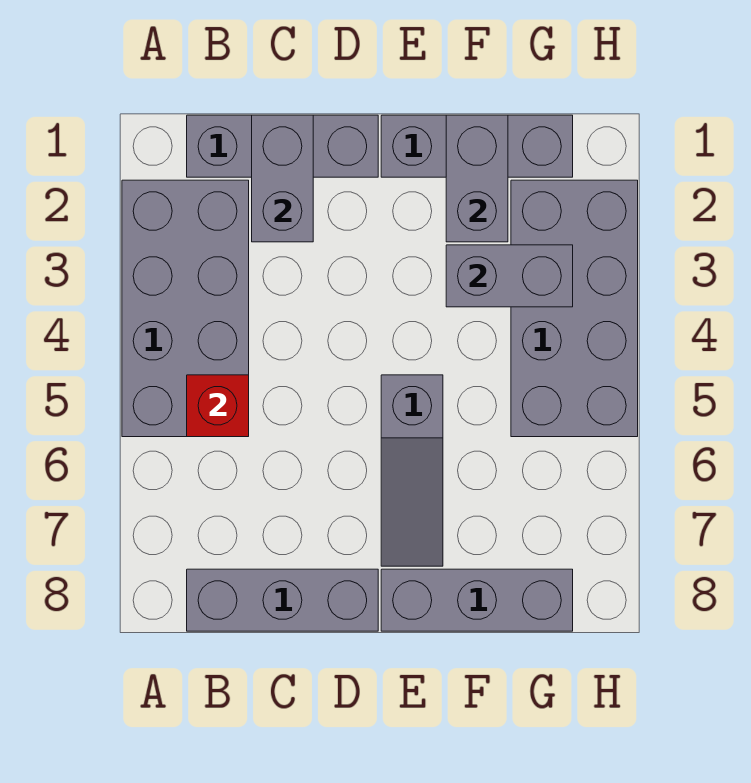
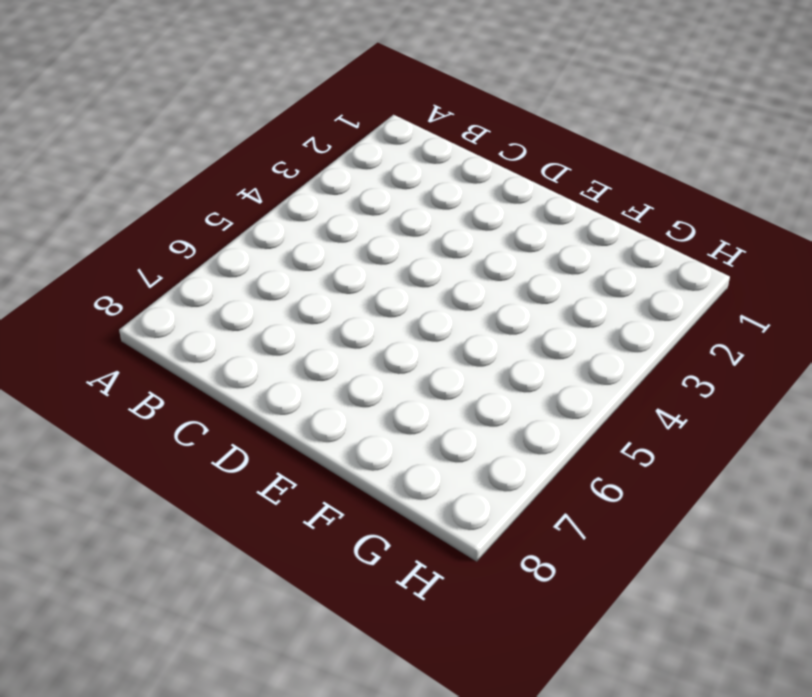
none -> grey brick A2:B5 level 1
none -> grey brick B1:D1 level 1

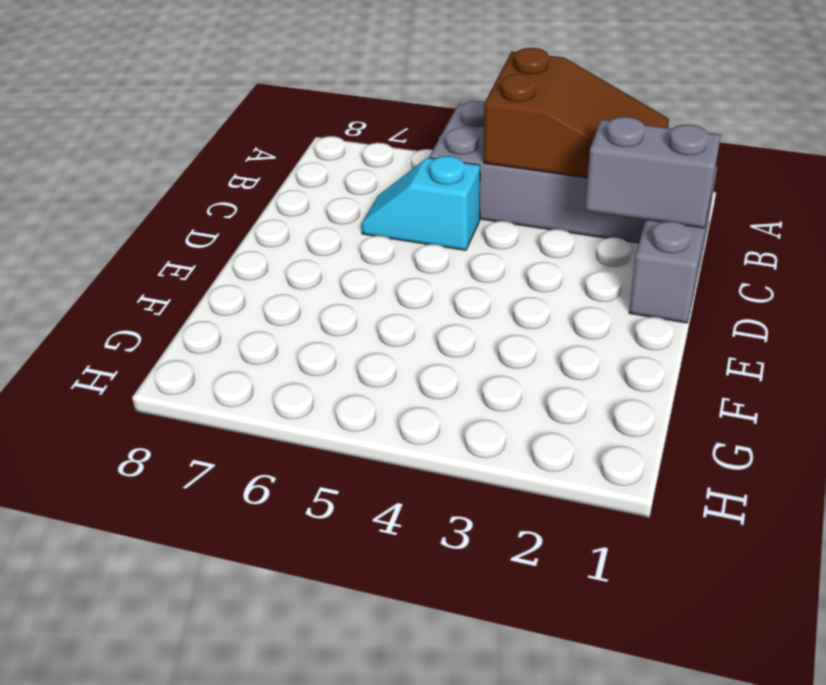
brown slope A2:B4 level 2 top 4 -> none
cyan slope C5:C6 level 1 top 5 -> none
none -> grey brick B8:D8 level 1
none -> grey brick E1:G1 level 1

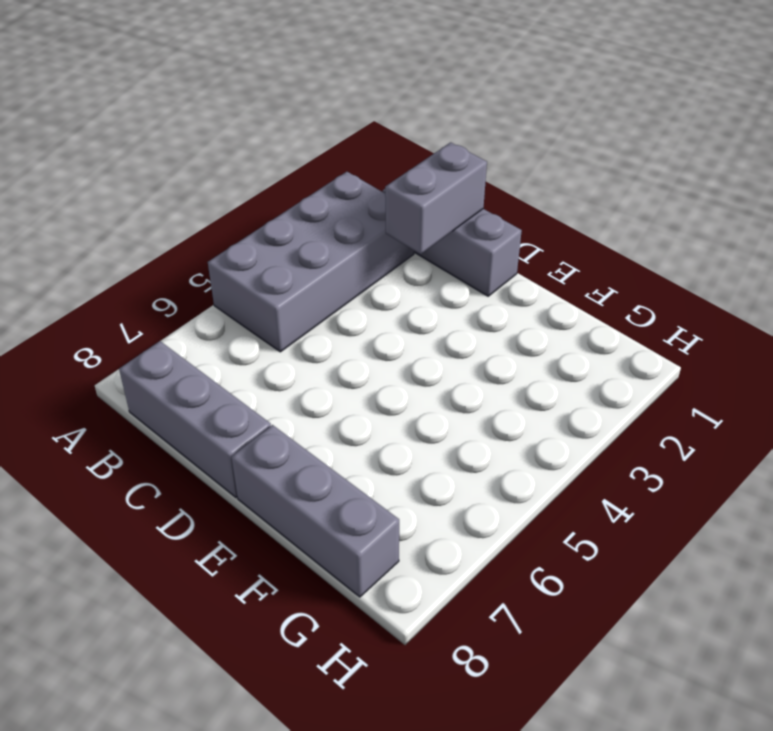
none -> grey brick E1:G1 level 1
none -> grey slope E5:E7 level 1 top 5

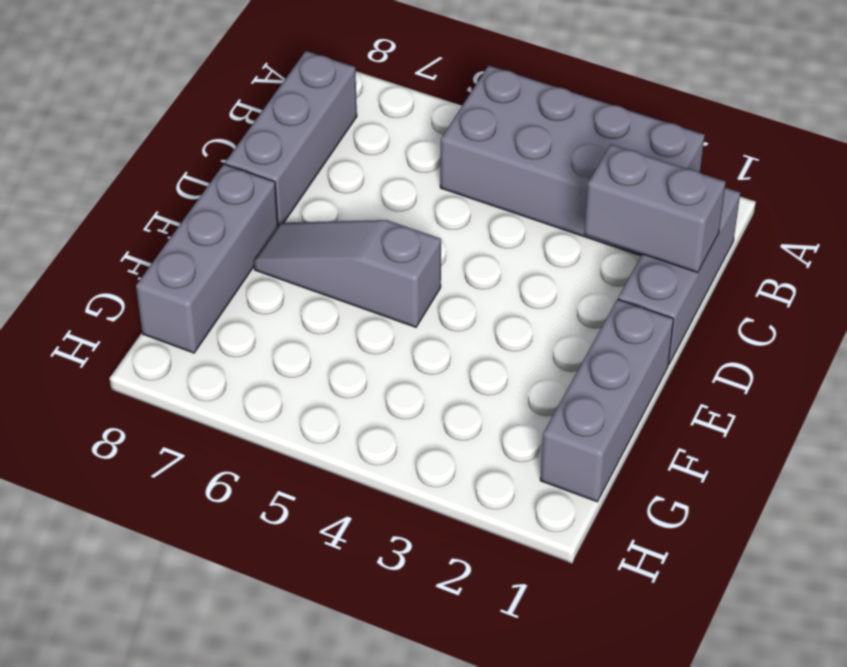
none -> grey brick G2:H5 level 1
none -> red brick B5 level 2

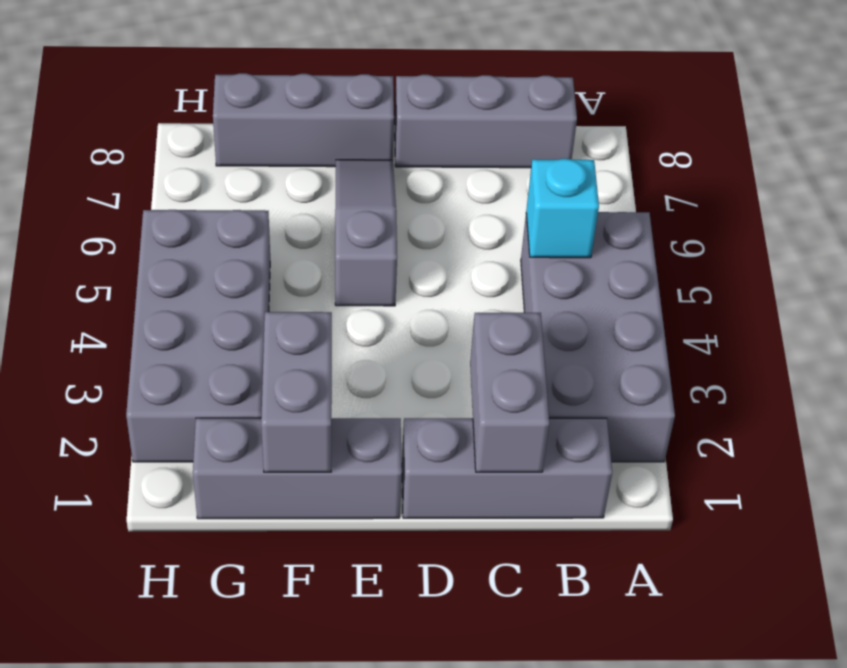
cyan brick B5 level 2 -> red brick B5 level 2
none -> grey brick F3:G3 level 2

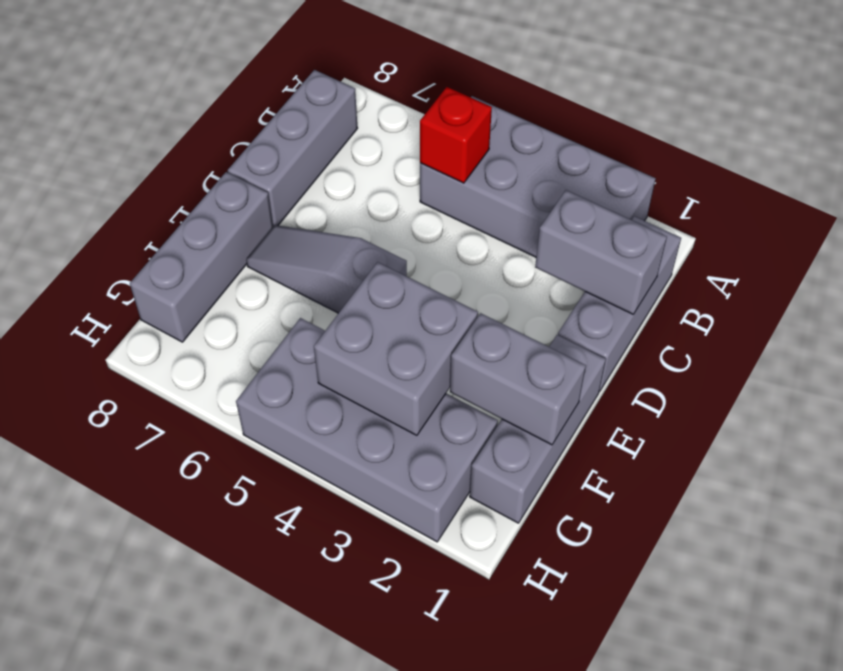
grey brick F3:G4 level 2 -> grey brick F3:G3 level 2

